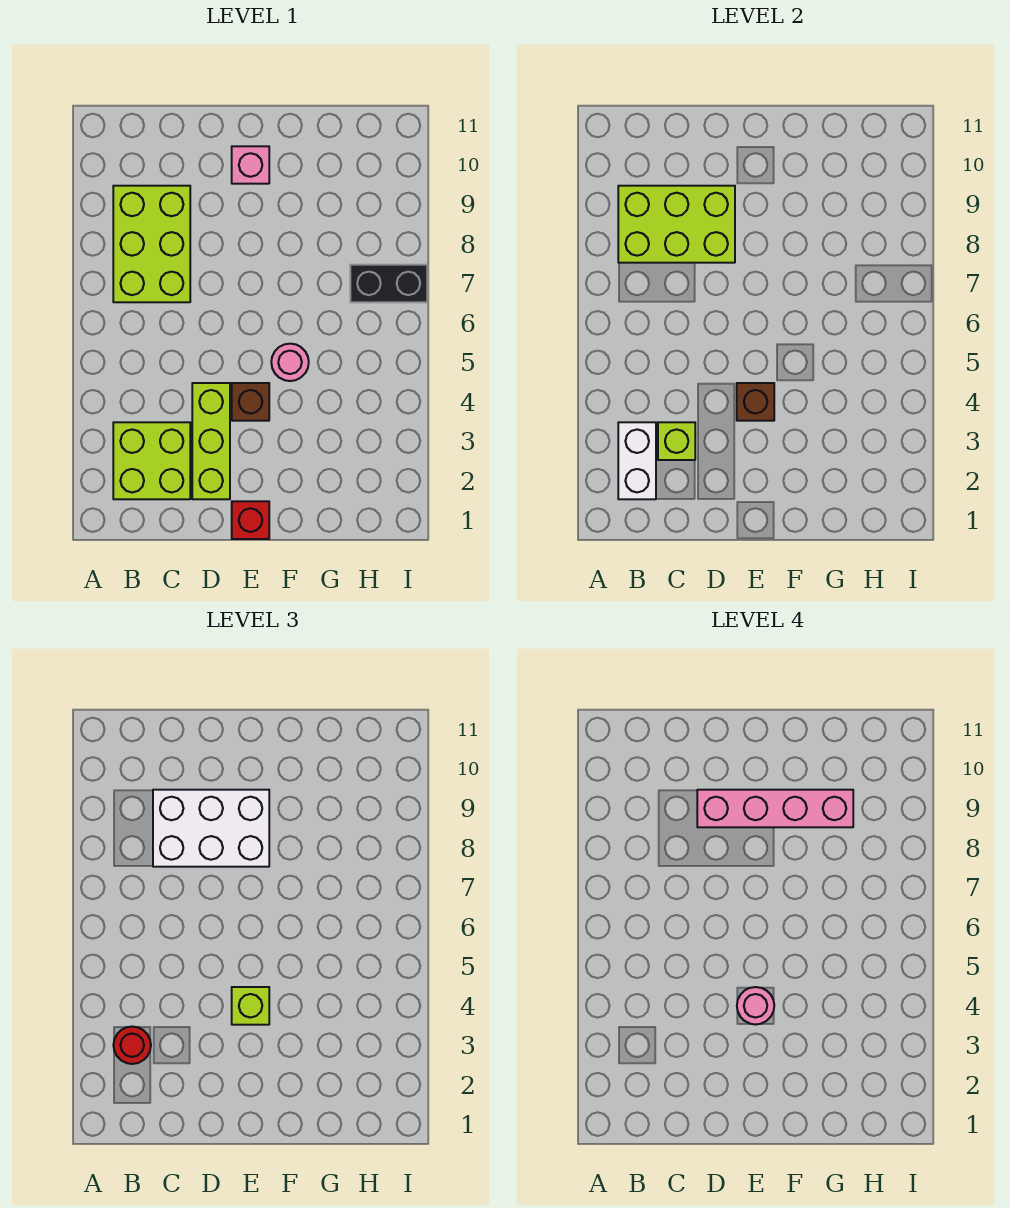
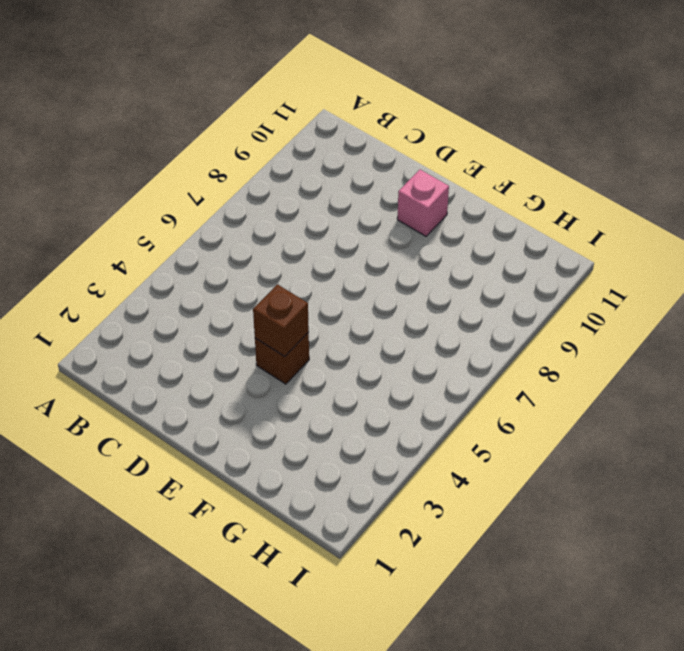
none -> lime brick B2:C3 level 1
none -> lime brick B7:C9 level 1
none -> lime brick D2:D4 level 1

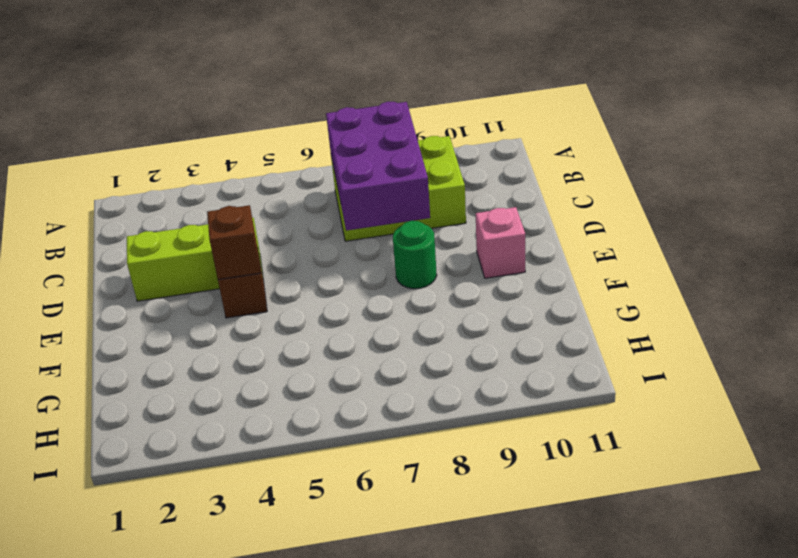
purple brick B7:D8 level 2 -> lime brick B8:D9 level 2
green round brick E8 level 1 -> none
none -> lime brick B2:C3 level 1
none -> red brick E1 level 1
none -> pink round brick F5 level 1

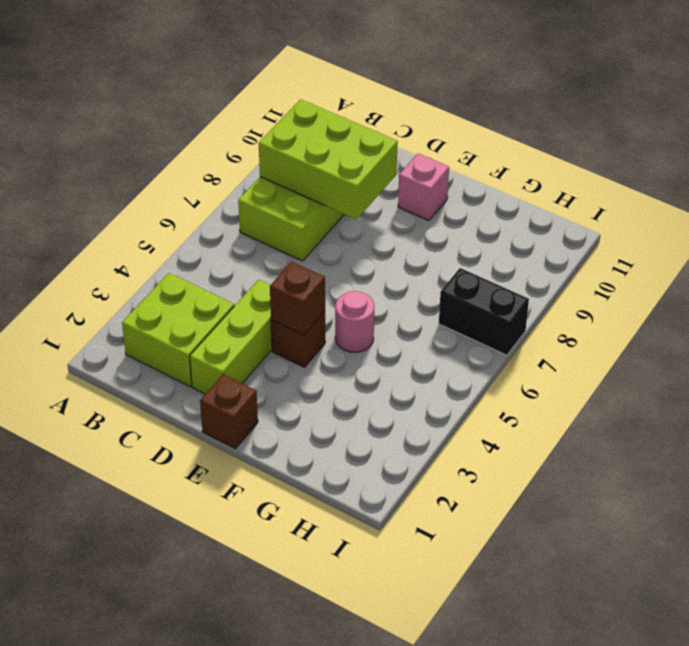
brown brick E1 level 1 -> red brick E1 level 1
none -> white brick B2:B3 level 2
none -> lime brick C3 level 2
none -> red round brick B3 level 3

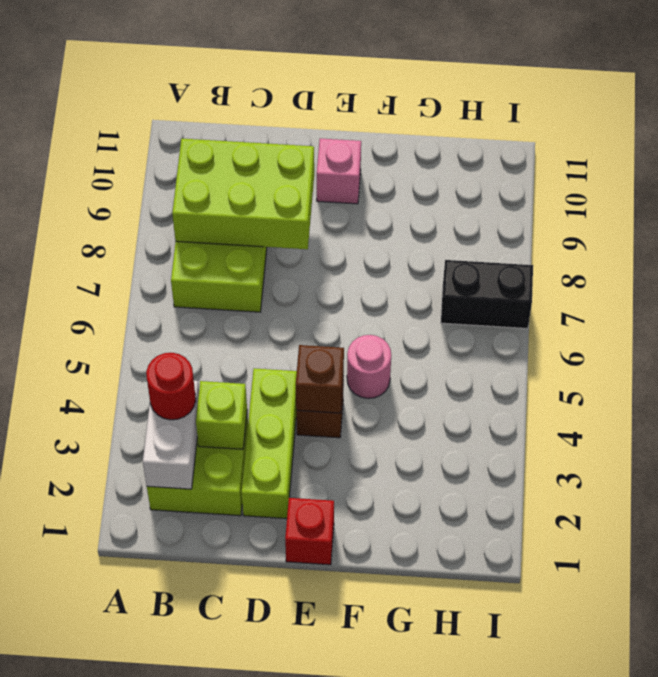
none -> white brick C8:E9 level 3
none -> lime brick E4 level 3
none -> pink brick D9:G9 level 4

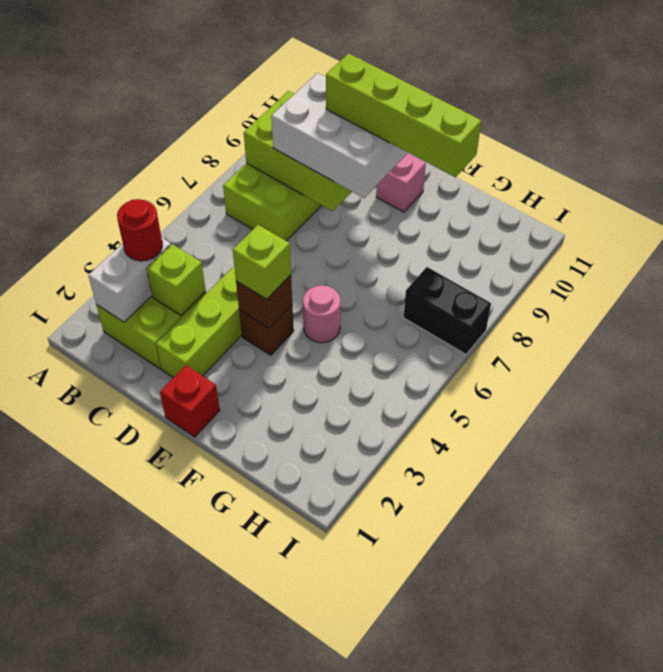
lime brick D9:G9 level 4 -> pink brick D9:G9 level 4
none -> pink round brick E4 level 4

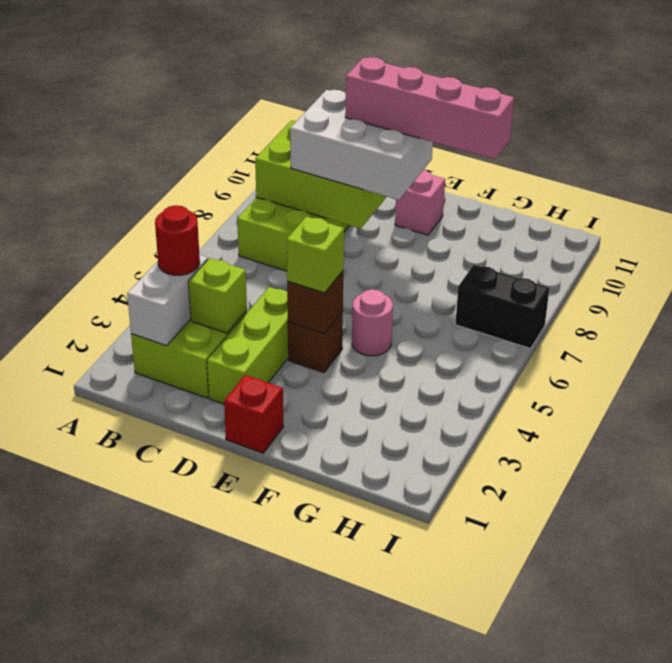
none -> pink round brick E4 level 4

